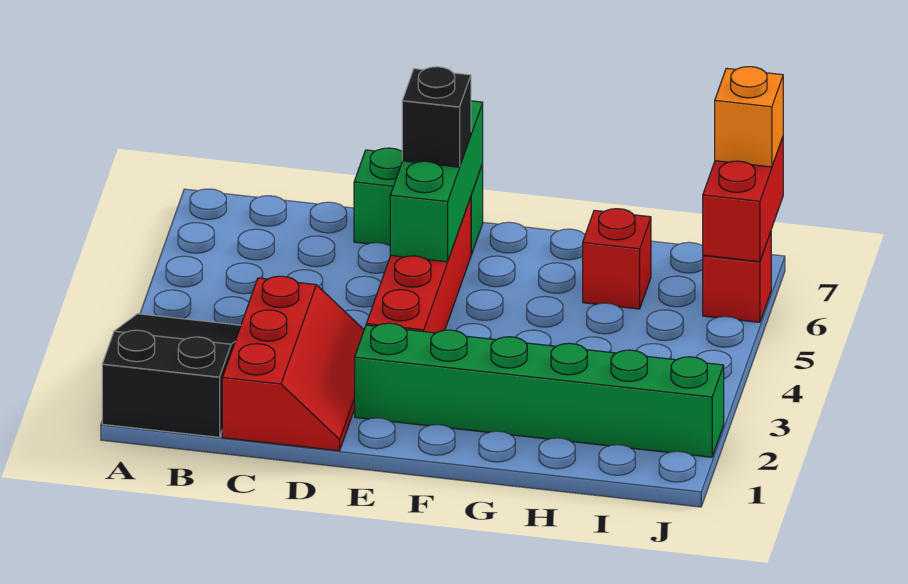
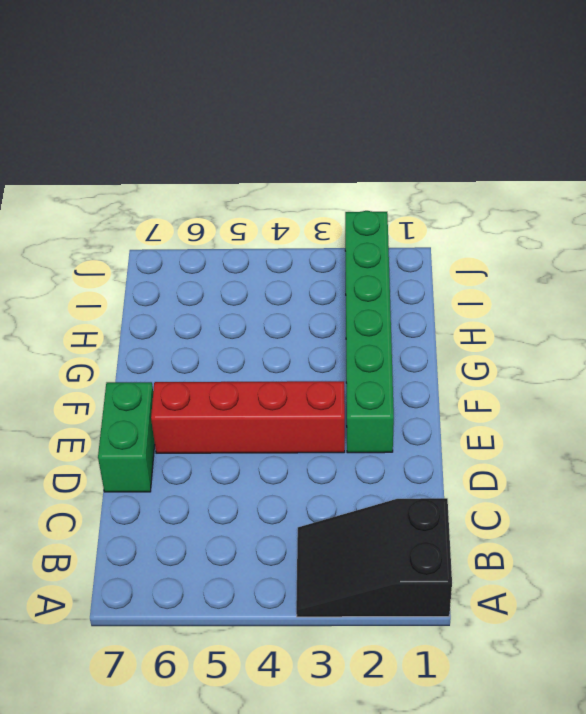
none -> red slope C1:D3 level 1 top C
none -> red brick H6 level 1

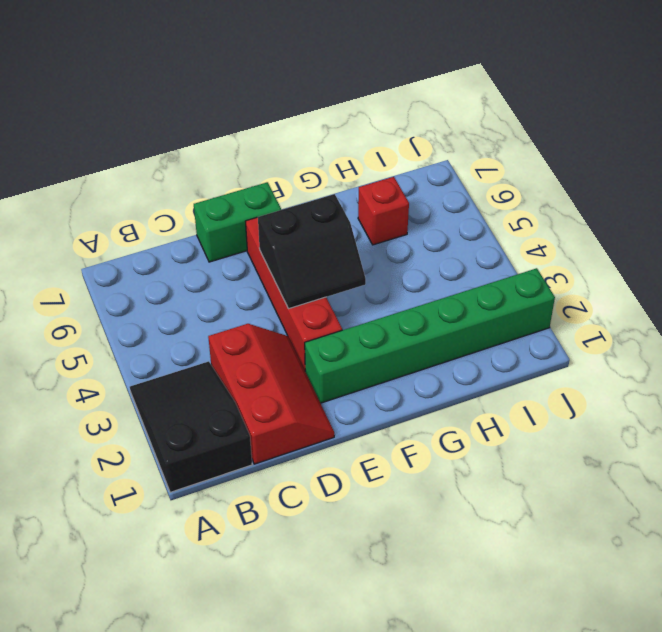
black slope E4:F5 level 2 top 5 -> green brick E5:E7 level 2
none -> red brick J6 level 1
none -> red brick J6:J7 level 2

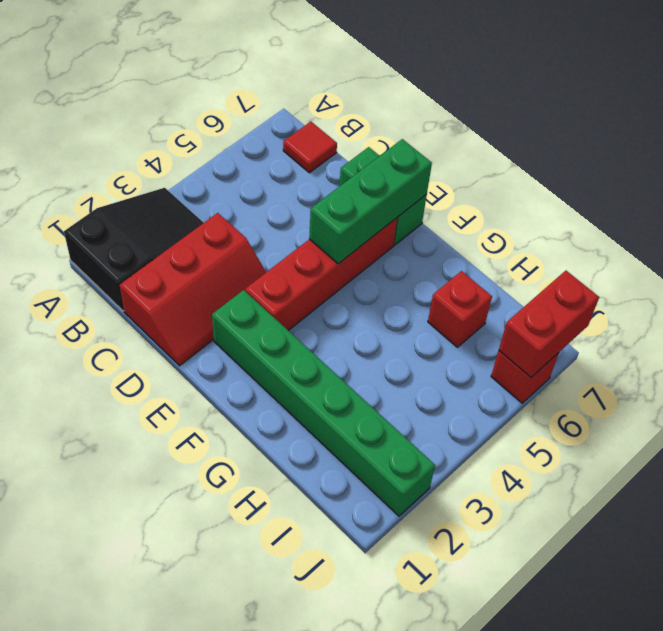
red tile B7 level 1 -> none
none -> black brick E6 level 3
none -> orange brick J7 level 3

